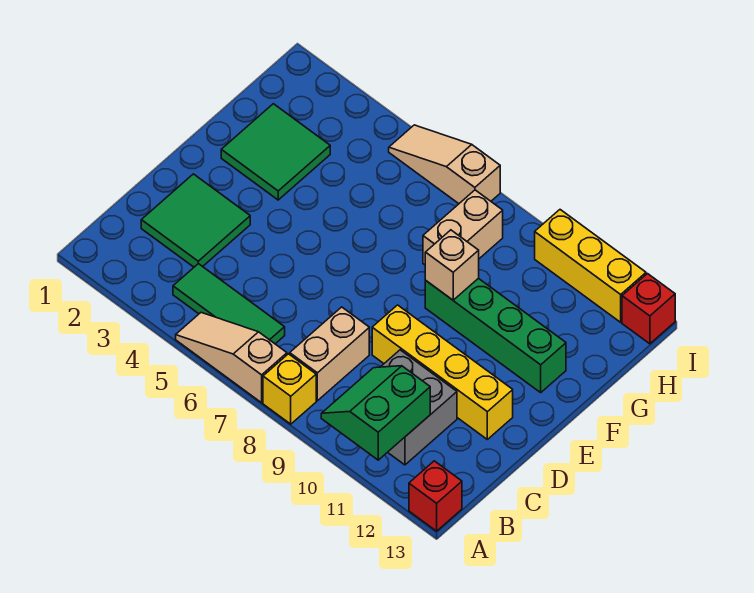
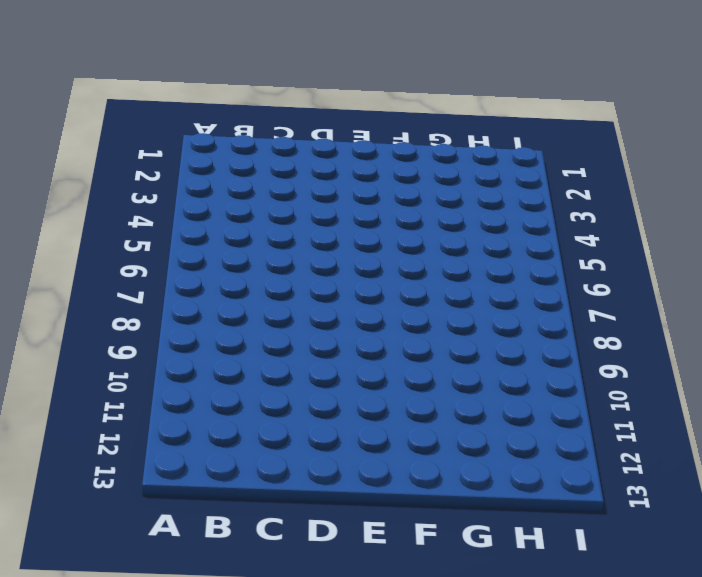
none -> tan slope A5:A7 level 1 top 7
none -> yellow brick A8 level 1
none -> red brick A13 level 1

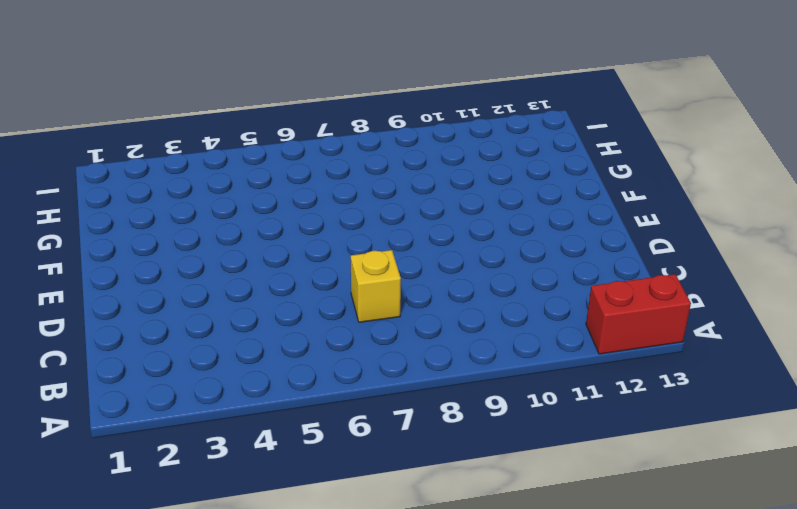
red brick A12:A13 level 1 -> red brick A13 level 1
yellow brick C7 level 1 -> yellow brick A8 level 1
none -> tan slope A5:A7 level 1 top 7
none -> green tile B4:B6 level 1
none -> tan brick B8:C8 level 1

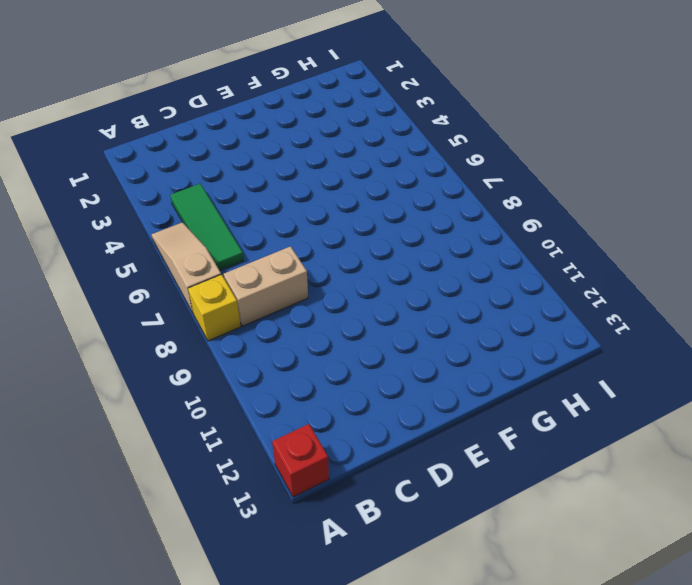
none -> grey brick B10:C11 level 1
none -> green tile C2:D3 level 1
none -> yellow brick D9:D12 level 1

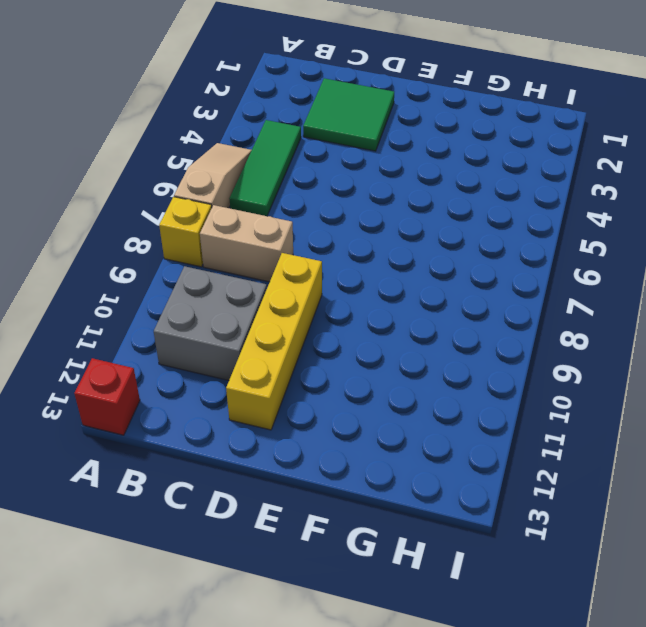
none -> green tile F2:G3 level 1
none -> green brick F9:F12 level 1
none -> tan brick G8:H8 level 1

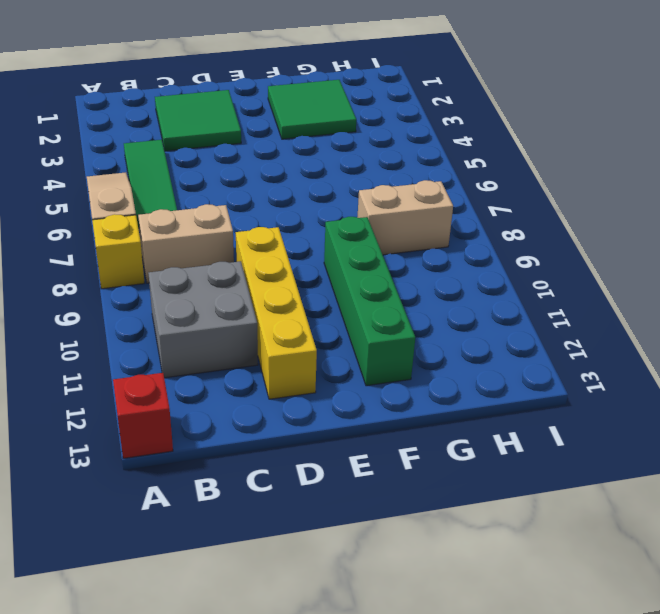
none -> tan slope I5:I7 level 1 top 7
none -> yellow brick I10:I12 level 1
none -> red brick I13 level 1

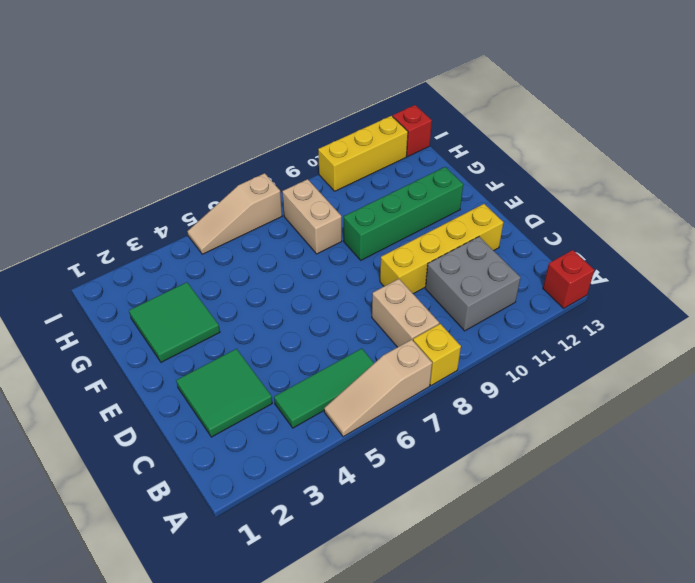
none -> green slope A10:B11 level 2 top 11
none -> tan brick F9 level 2

